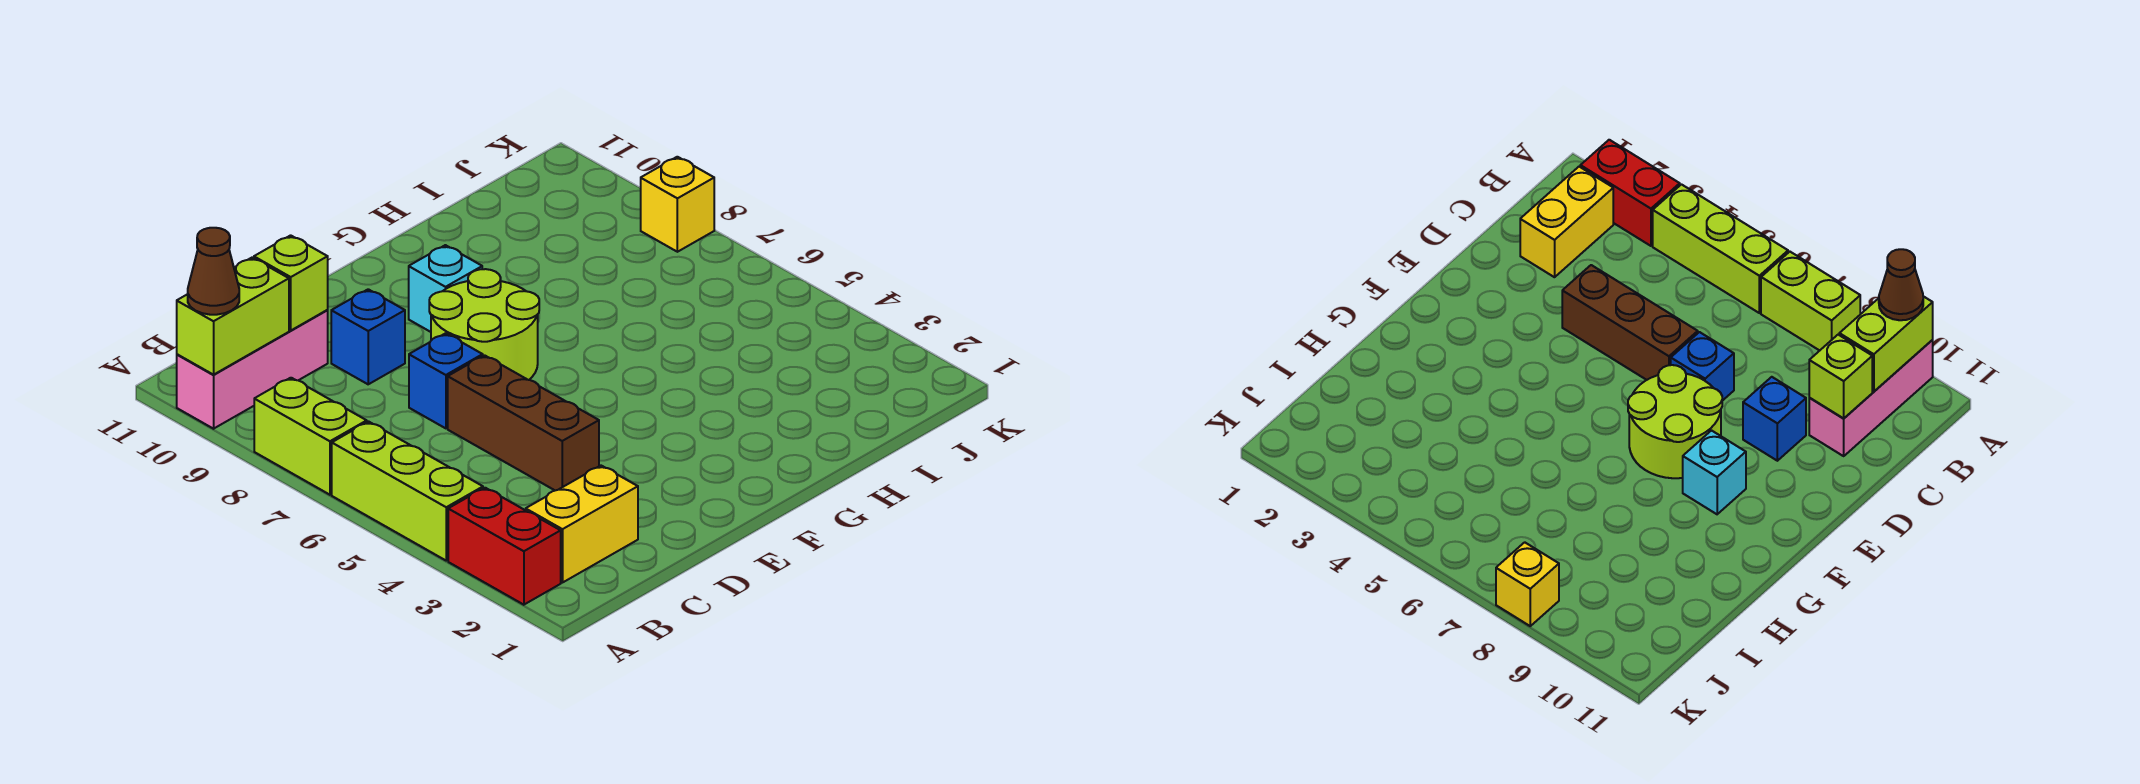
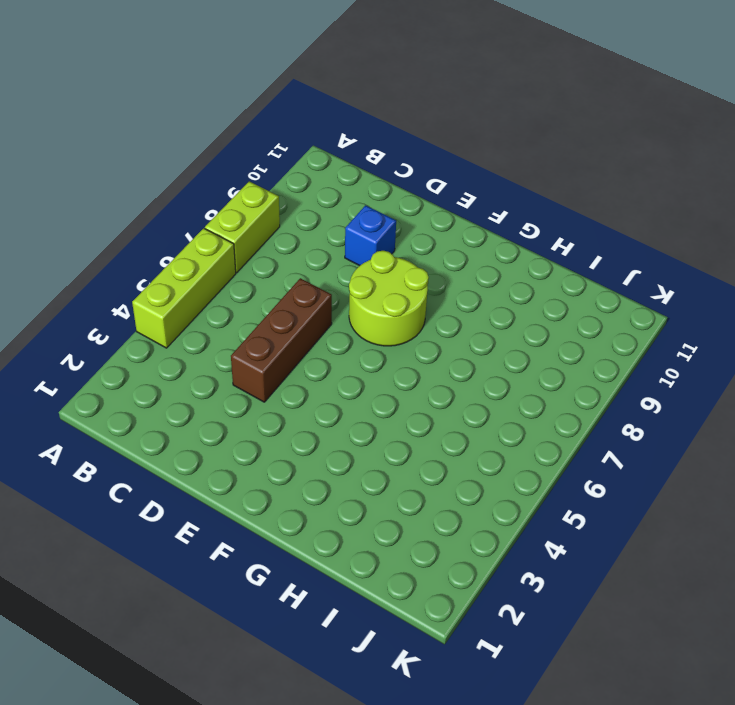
none -> red brick A2:A3 level 1
none -> pink brick A10:C10 level 1
none -> yellow brick B2:C2 level 1

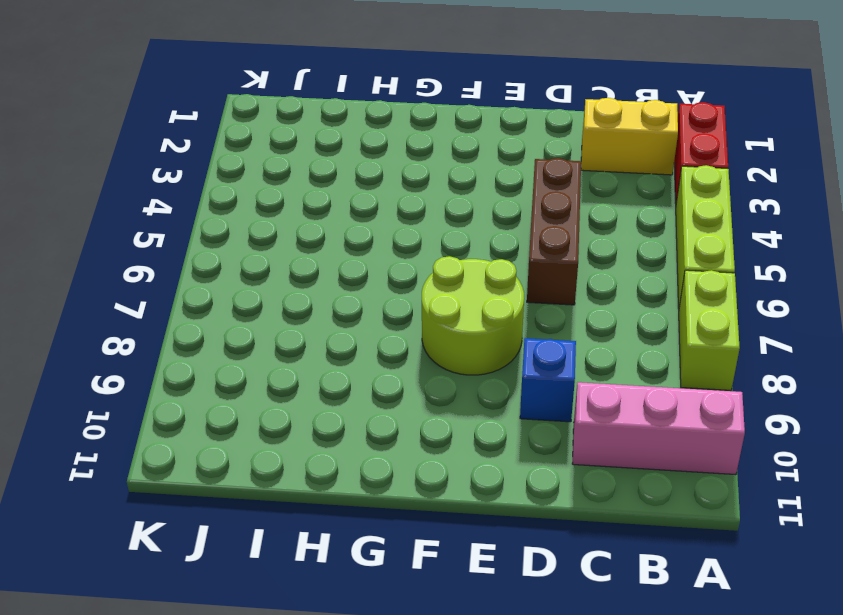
none -> blue brick D7 level 1
none -> cyan brick F9 level 1
none -> yellow brick K8 level 1

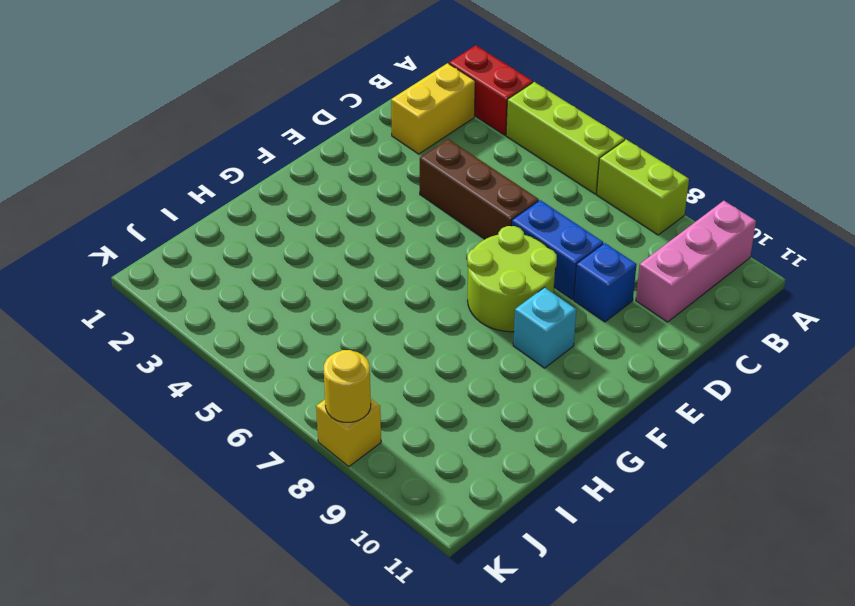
blue brick D7:D8 level 1 -> blue brick D7 level 1
yellow round brick K8 level 2 -> none
none -> lime brick A10:B10 level 2
none -> lime brick C10 level 2
none -> brown cone A10 level 3

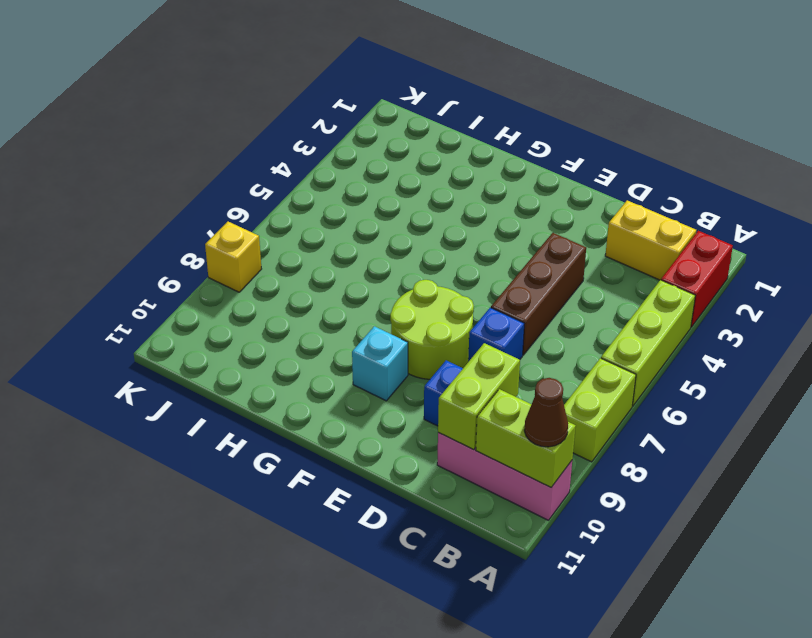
lime brick C9:C10 level 2 -> lime brick C10 level 2

